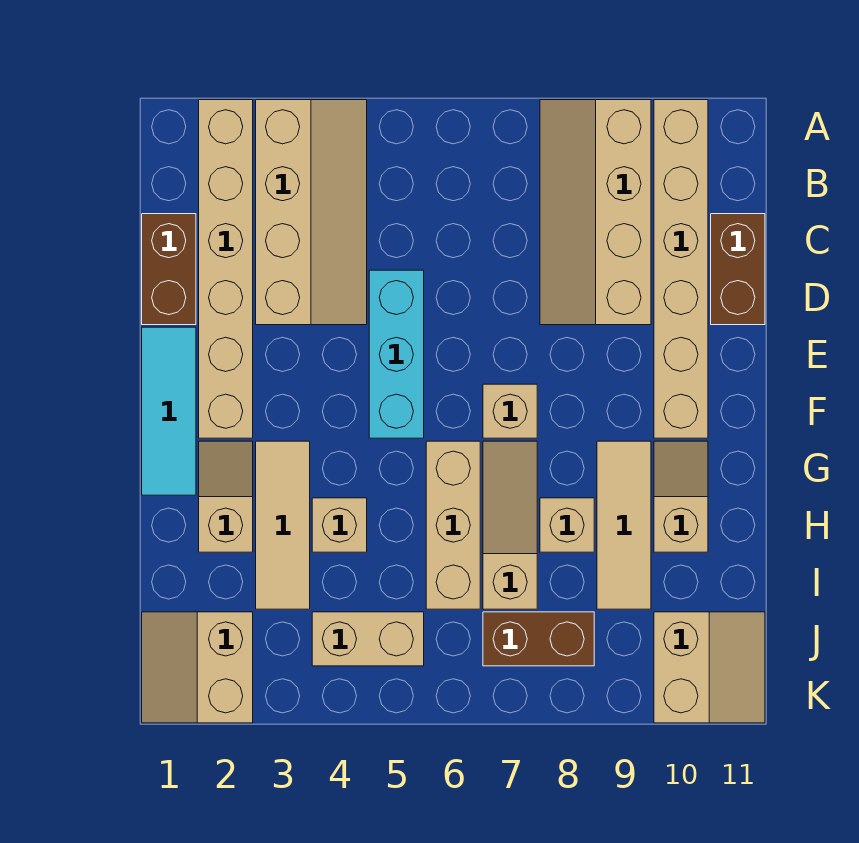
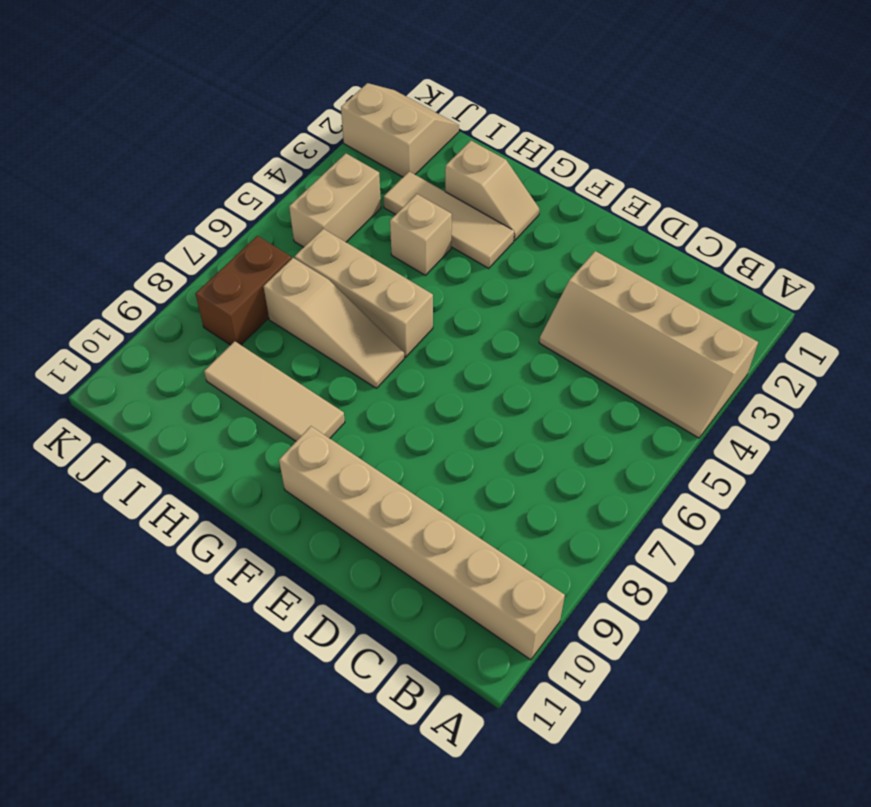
none -> tan brick A2:F2 level 1
none -> tan slope A8:D9 level 1 top 9
none -> brown brick C1:D1 level 1

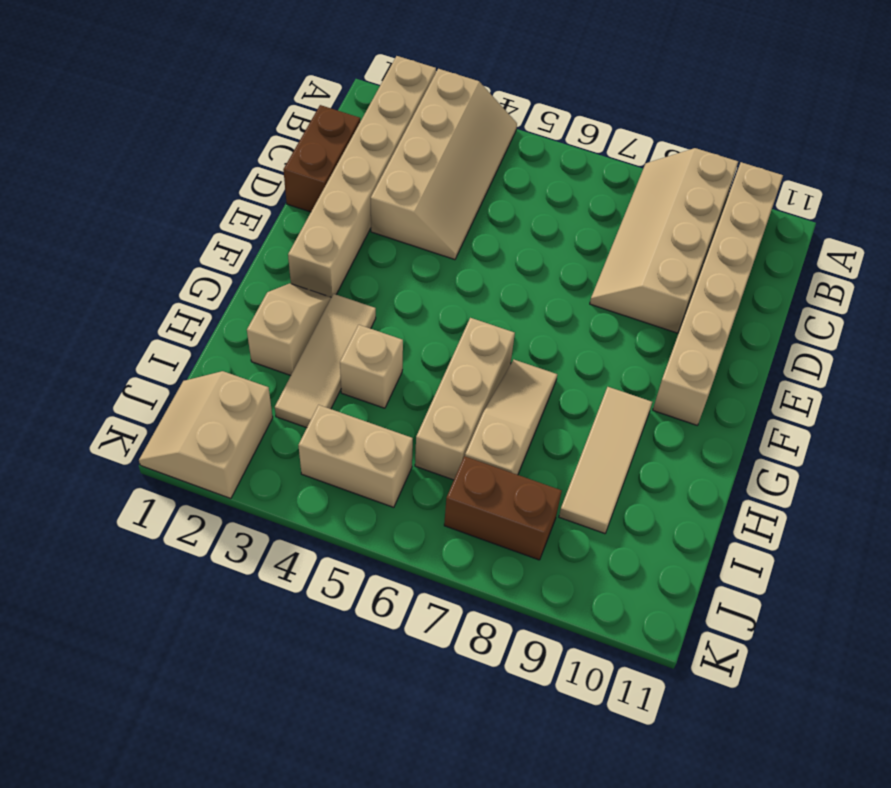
none -> brown brick C11:D11 level 1
none -> cyan brick D5:F5 level 1
none -> cyan tile E1:G1 level 1

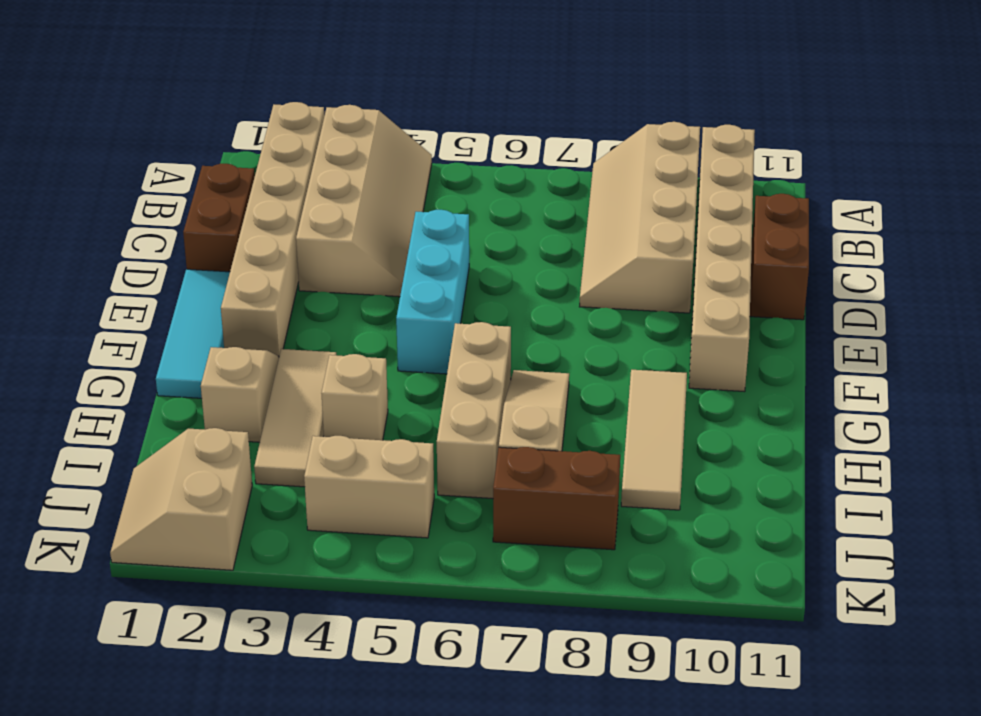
none -> tan brick F7 level 1
none -> tan slope G10:H10 level 1 top H
none -> tan brick H8 level 1

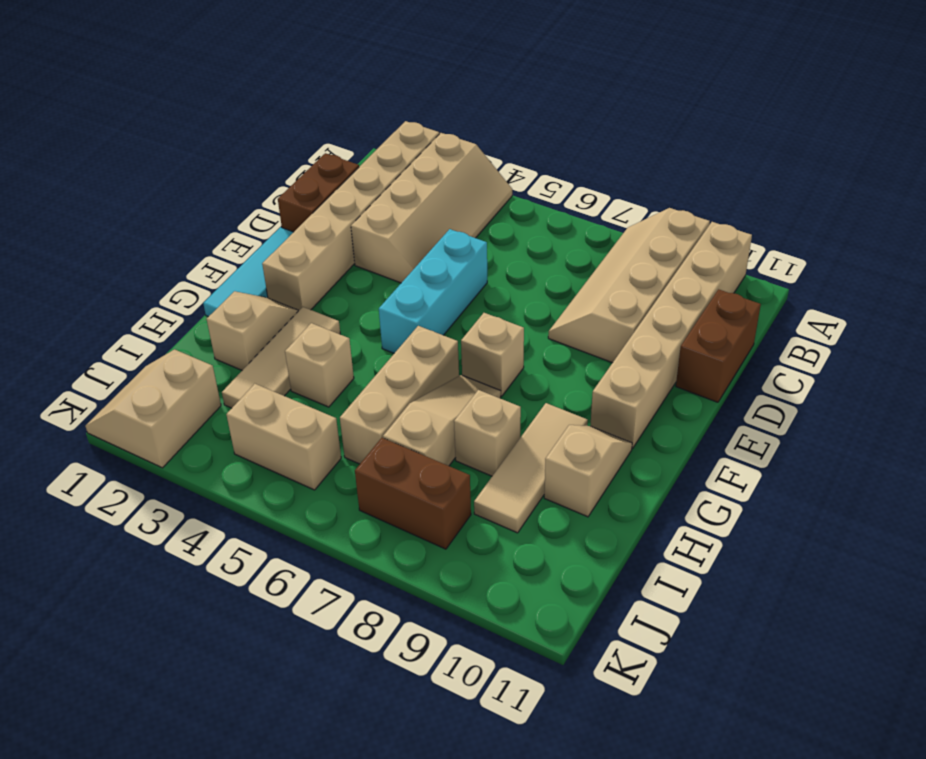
none -> tan slope J10:K11 level 1 top 10

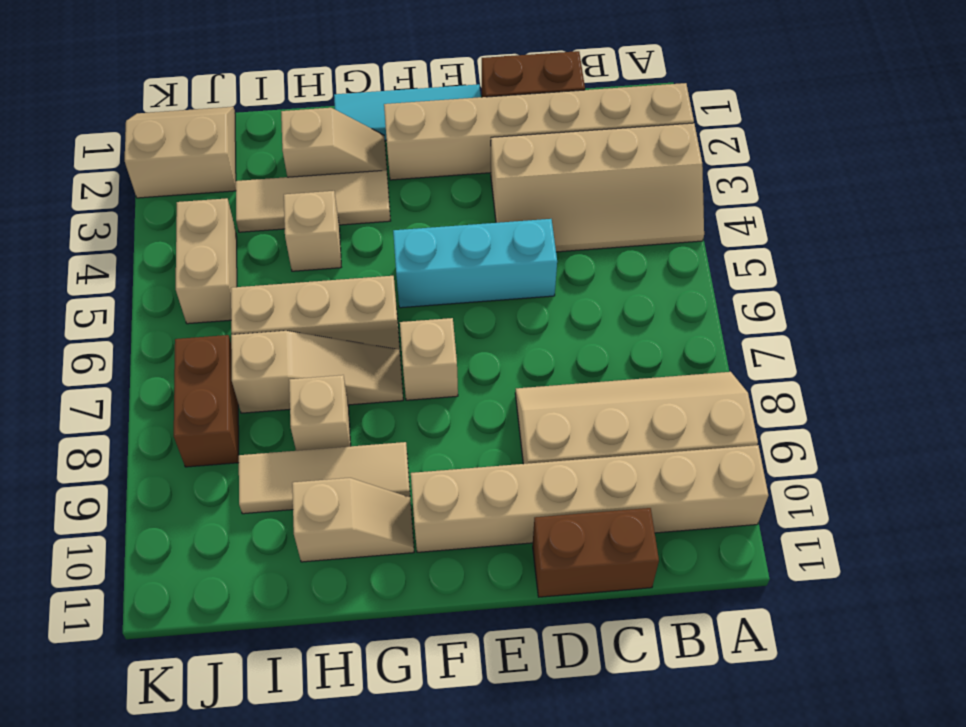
none -> tan slope J10:K11 level 1 top 10

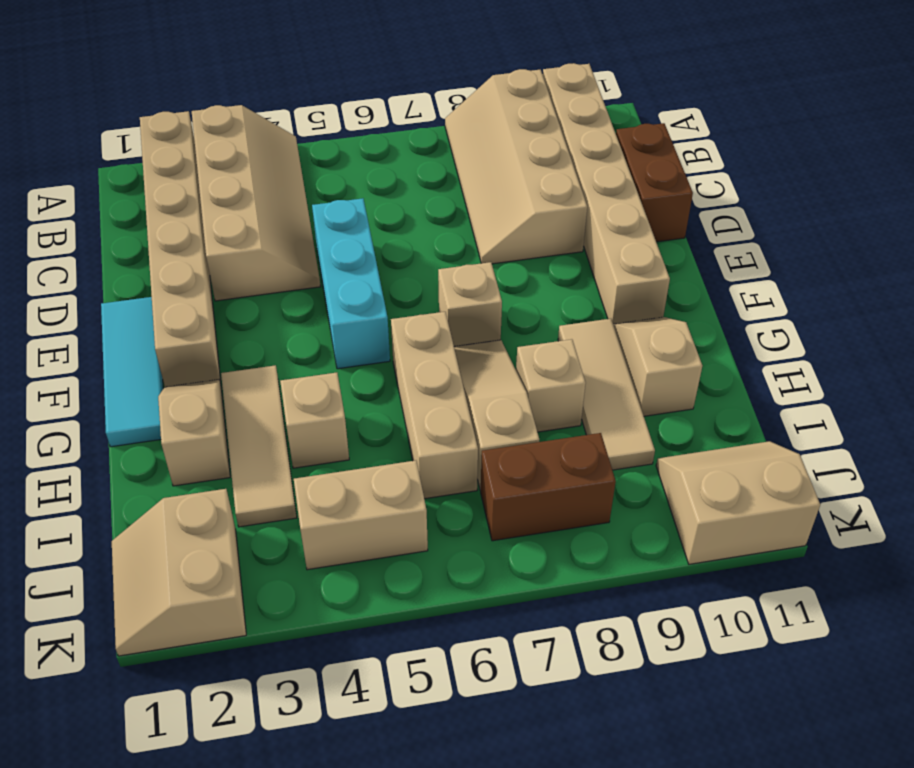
tan slope J10:K11 level 1 top K -> tan slope J10:K11 level 1 top 10
none -> brown brick C1:D1 level 1

